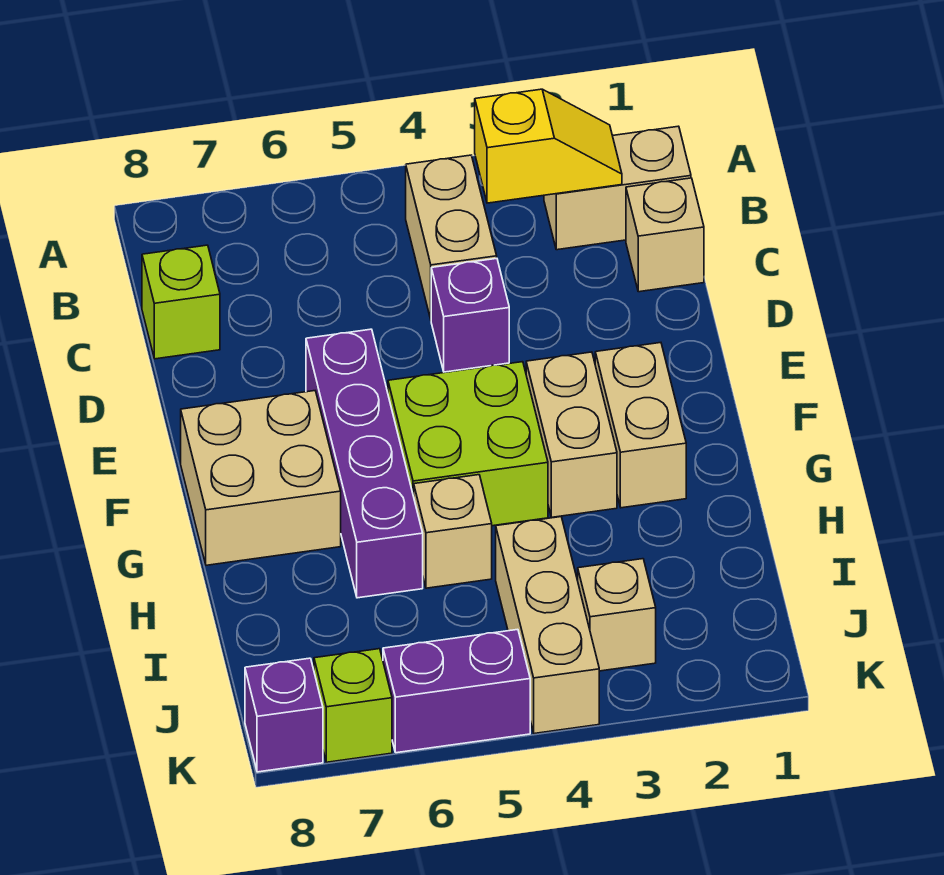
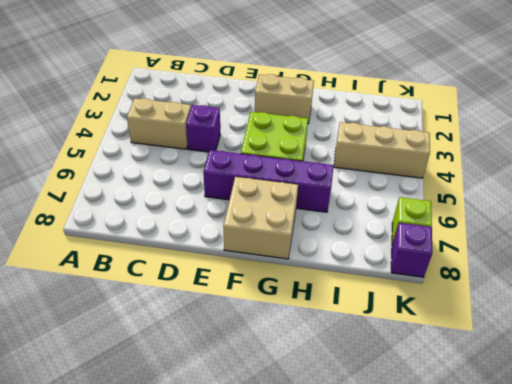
none -> tan brick B1:B2 level 1
none -> tan brick C1 level 1
none -> lime brick C8 level 1

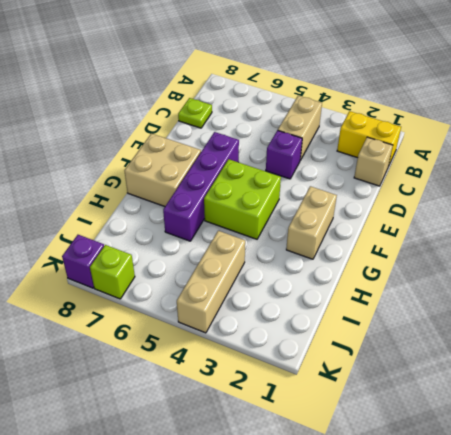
yellow brick B1:B2 level 1 -> tan brick B1:B2 level 1
lime plate C8 level 1 -> lime brick C8 level 1
none -> tan brick F3:G3 level 1
none -> tan brick H5 level 1
none -> tan brick J3 level 1

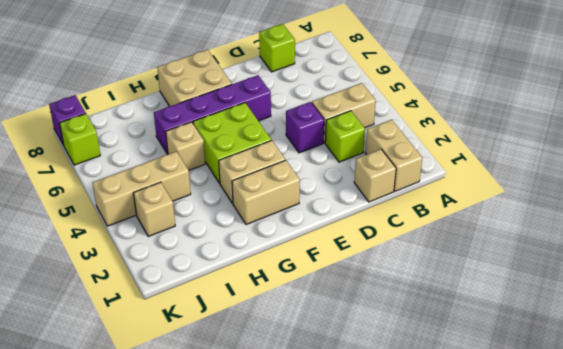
lime brick C3 level 1 -> none
none -> purple brick K5:K6 level 1
none -> yellow slope B2:B3 level 2 top 3

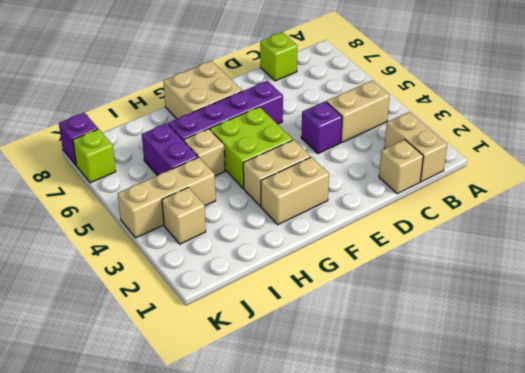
purple brick I5:I6 level 1 -> purple brick K5:K6 level 1
none -> yellow slope B2:B3 level 2 top 3

